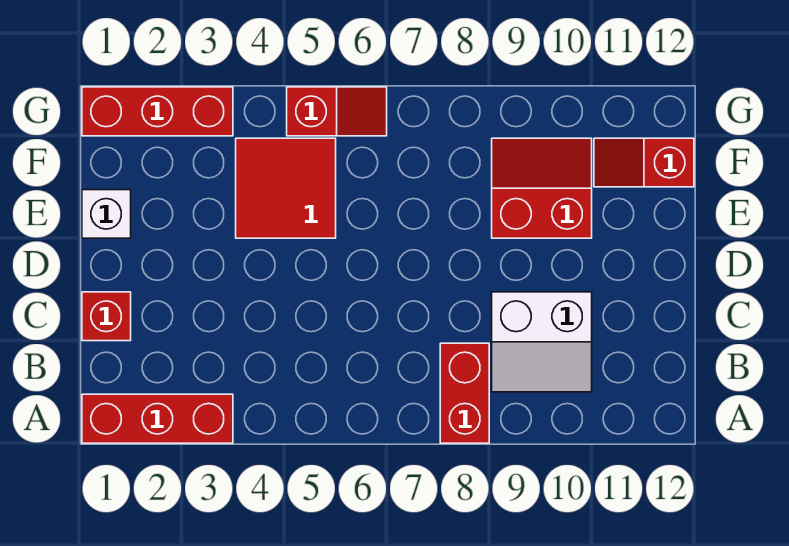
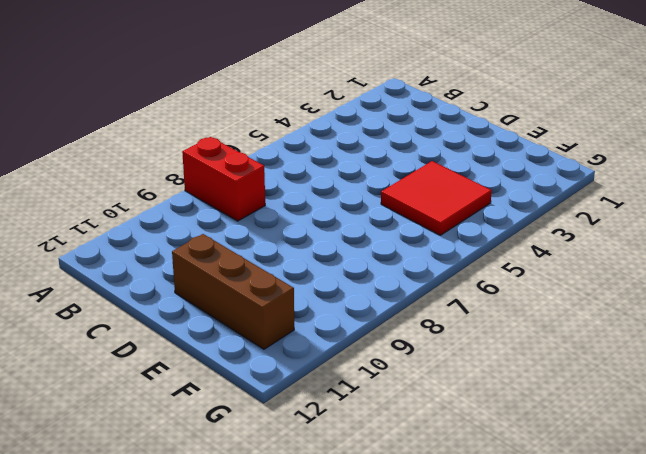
brown brick D11:F11 level 1 -> red slope F11:F12 level 1 top 12
none -> red brick A1:A3 level 1
none -> white slope B9:C10 level 1 top C

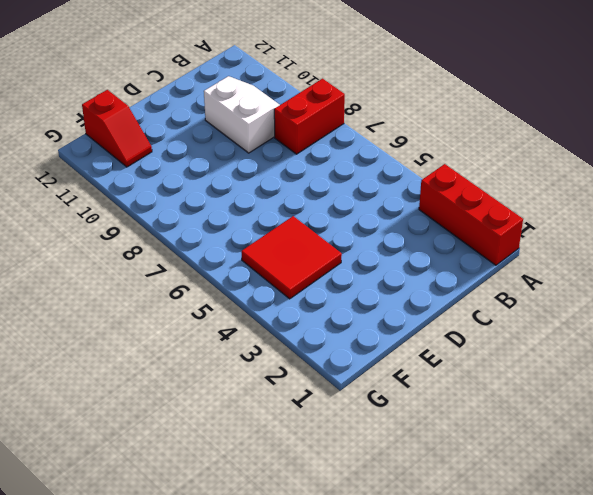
none -> red brick C1 level 1
none -> white brick E1 level 1

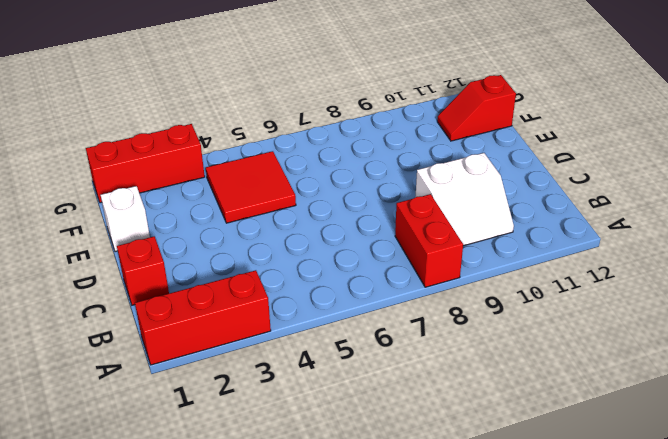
none -> red slope E9:F10 level 1 top E
none -> red slope G5:G6 level 1 top 5

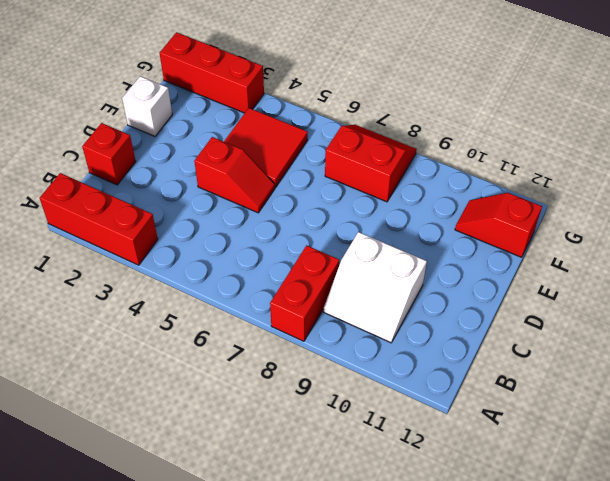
red slope D4:D5 level 1 top 4 -> red slope G5:G6 level 1 top 5
red slope F7:G8 level 1 top F -> red slope E9:F10 level 1 top E

